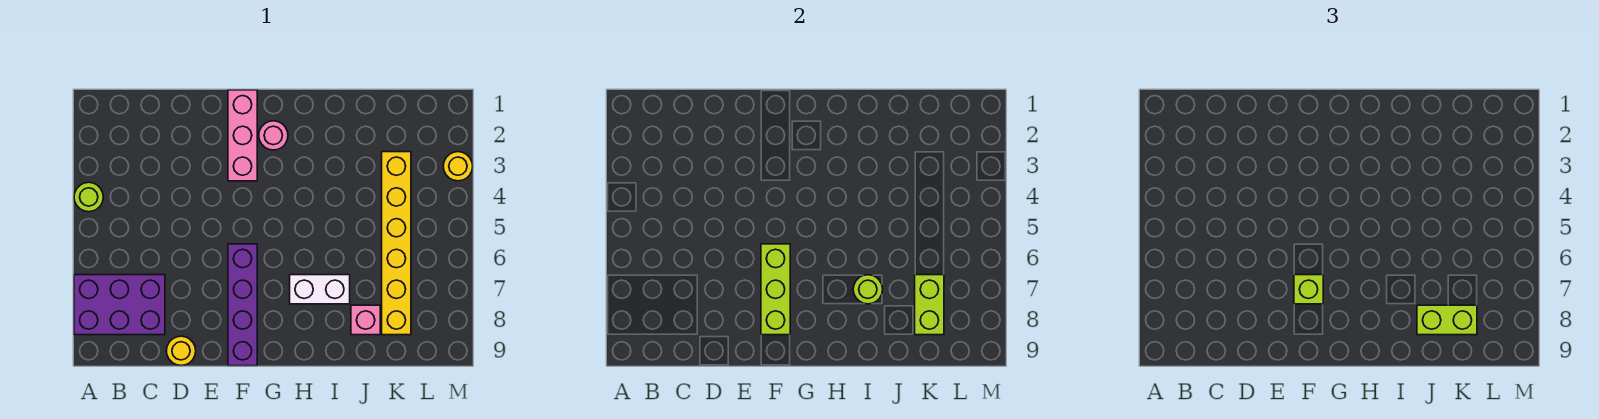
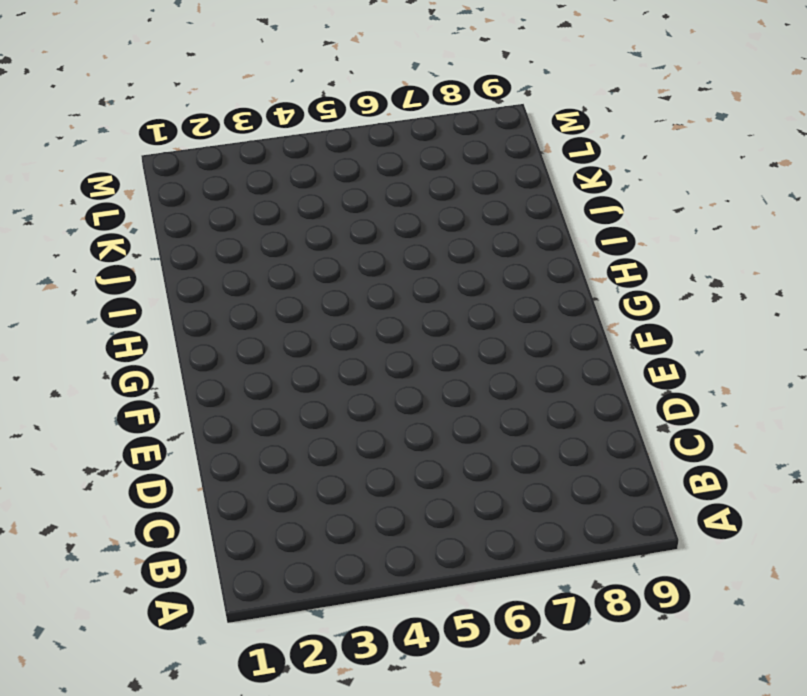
none -> lime round brick A4 level 1
none -> purple brick A7:C8 level 1
none -> yellow round brick D9 level 1

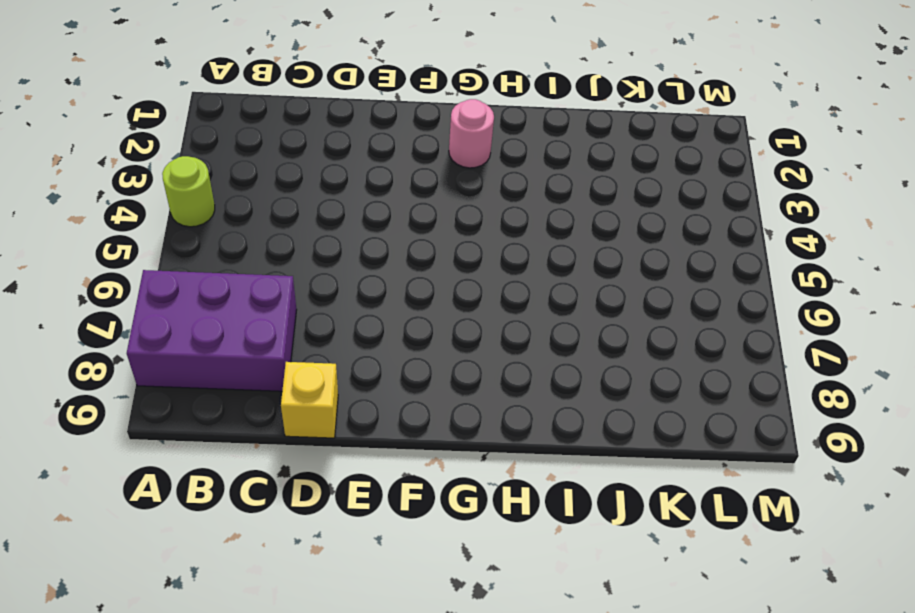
yellow brick D9 level 1 -> yellow round brick D9 level 1
none -> pink brick F1:F3 level 1
none -> purple brick F6:F9 level 1
none -> white brick H7:I7 level 1

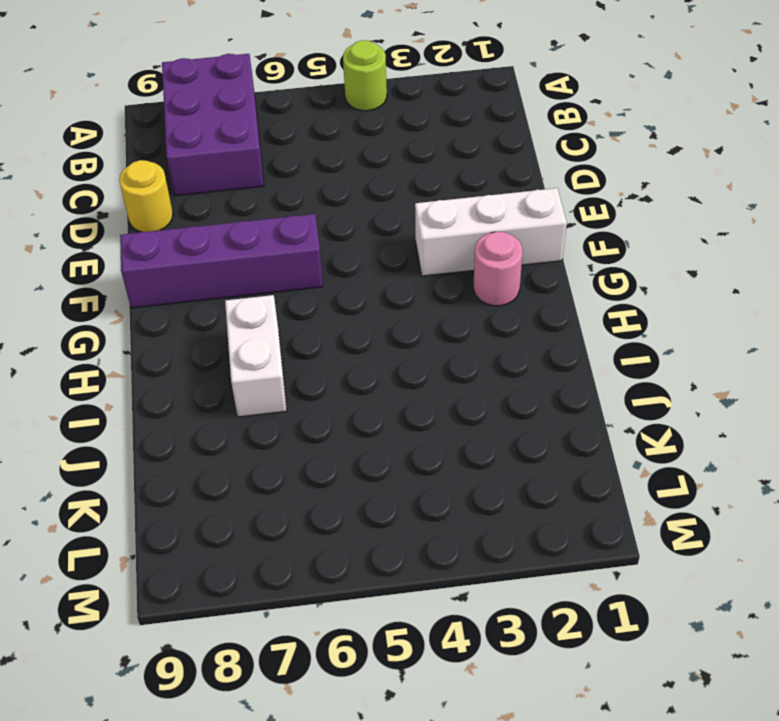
white brick F1:F3 level 1 -> pink brick F1:F3 level 1
none -> pink brick J8 level 1
none -> yellow brick K3:K8 level 1
none -> yellow round brick M3 level 1

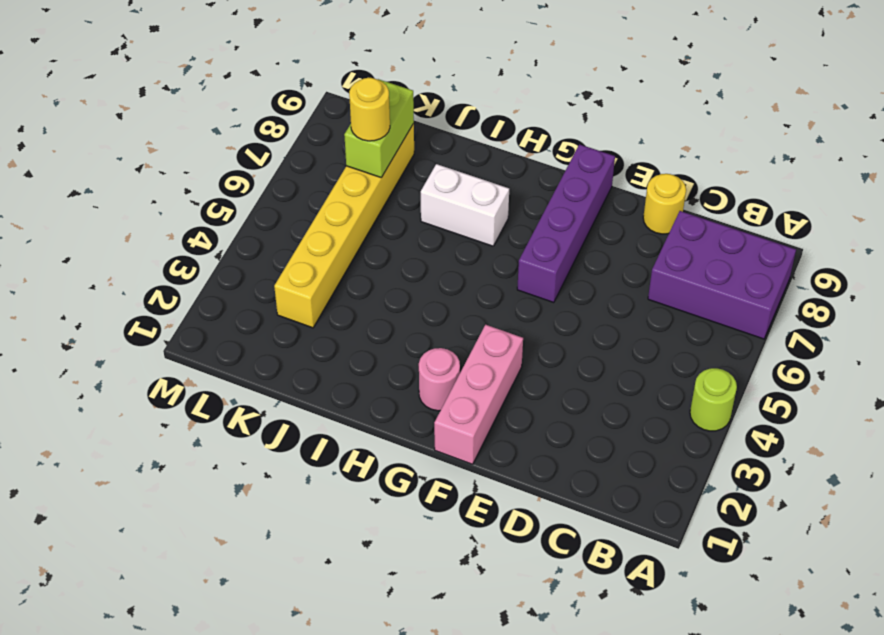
yellow round brick K7 level 3 -> yellow round brick M3 level 1
none -> pink brick J8 level 1
none -> lime brick F6:F8 level 2
none -> lime round brick I7 level 2

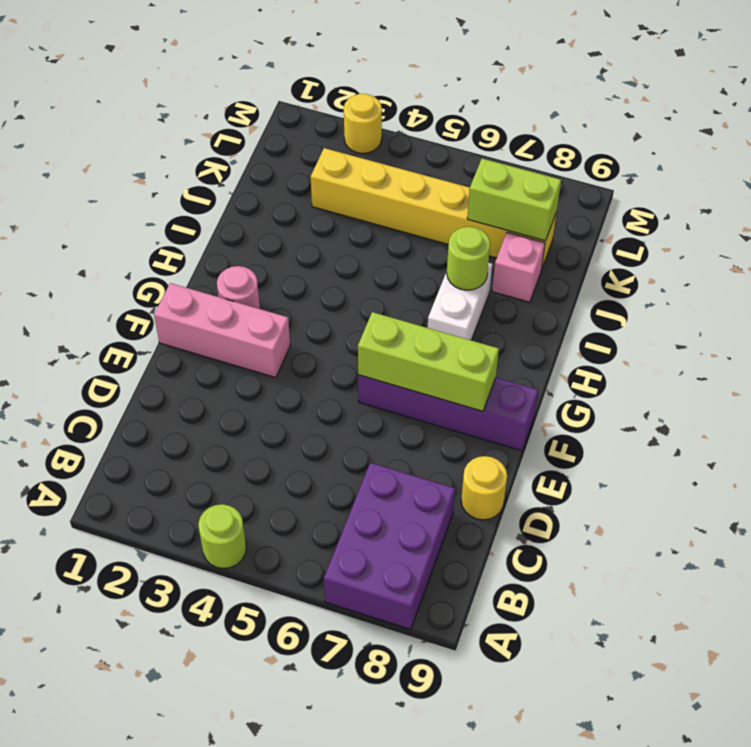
none -> lime brick F7 level 3
none -> lime brick J8:K8 level 3

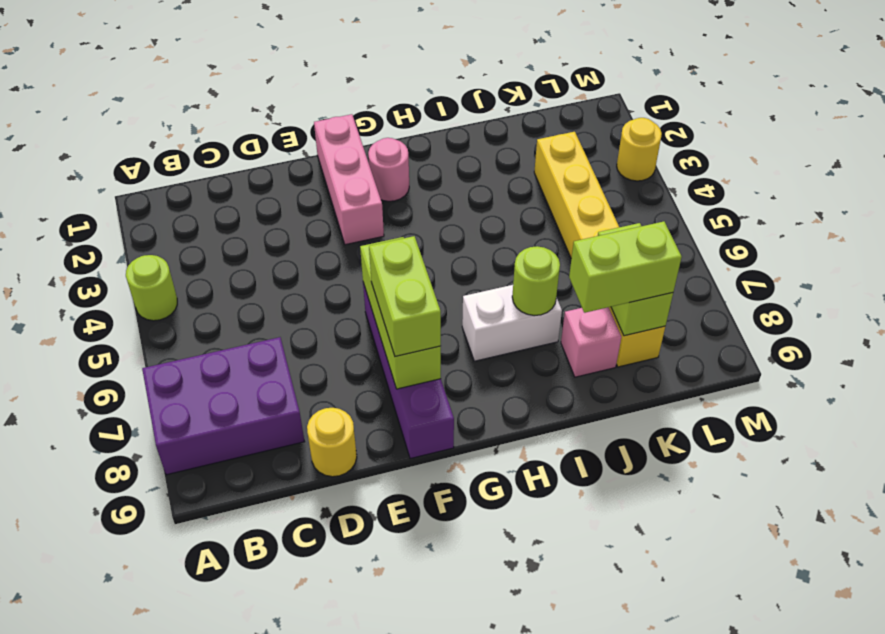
lime brick F7:F8 level 3 -> lime brick F7 level 3

